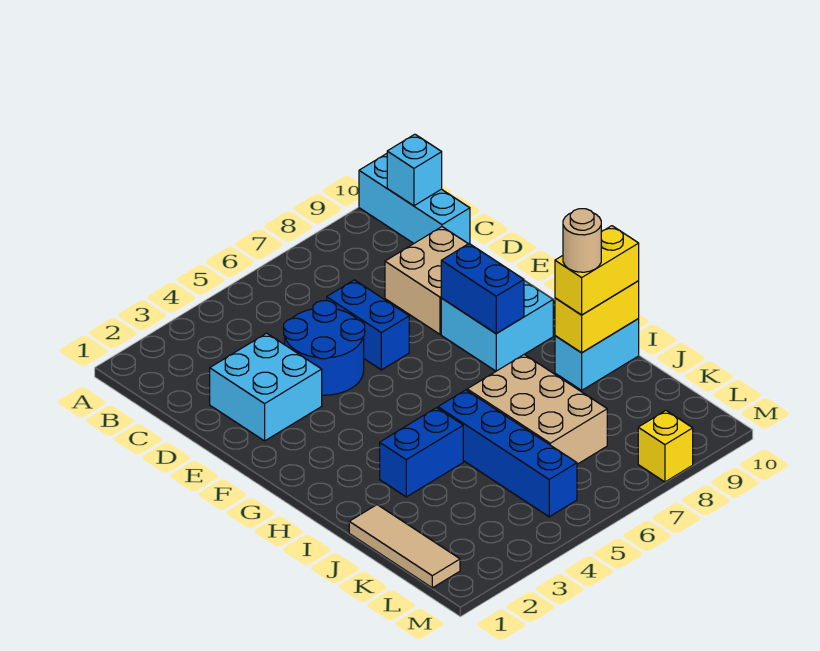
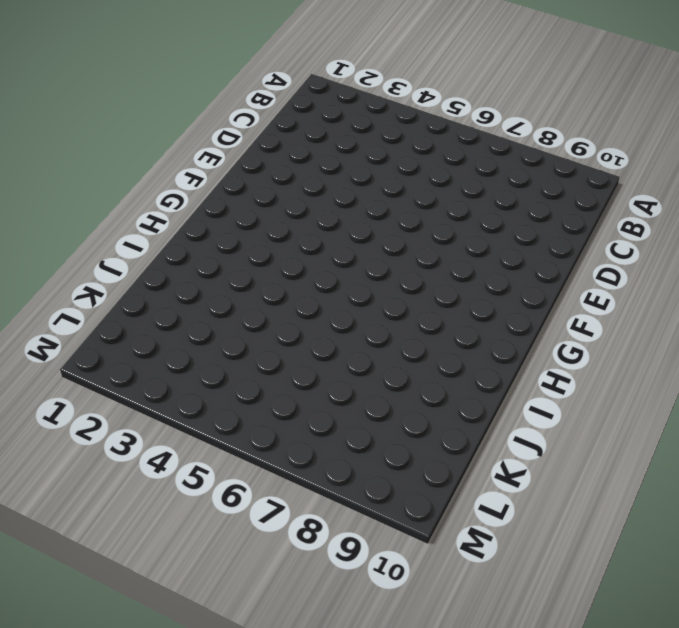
none -> cyan brick A10:C10 level 1
none -> cyan brick D2:E3 level 1
none -> blue round brick D4:E5 level 1

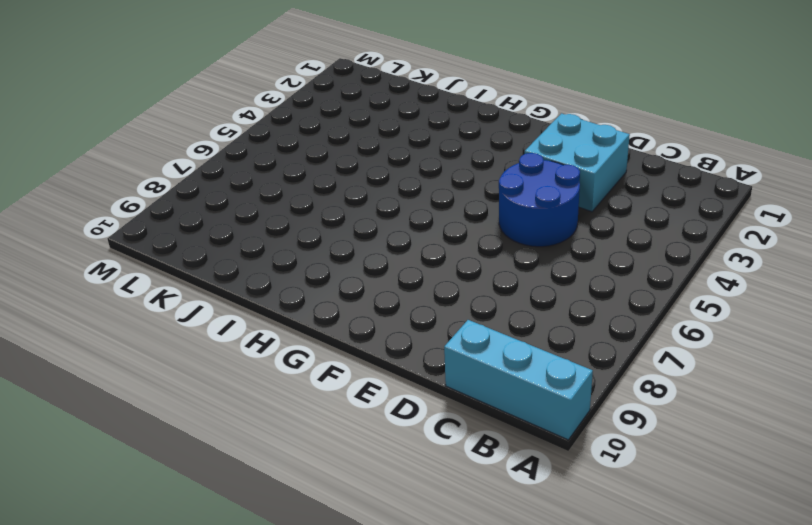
none -> blue brick D6:E6 level 1
none -> tan brick D8:E9 level 1
none -> cyan brick F8:G9 level 1

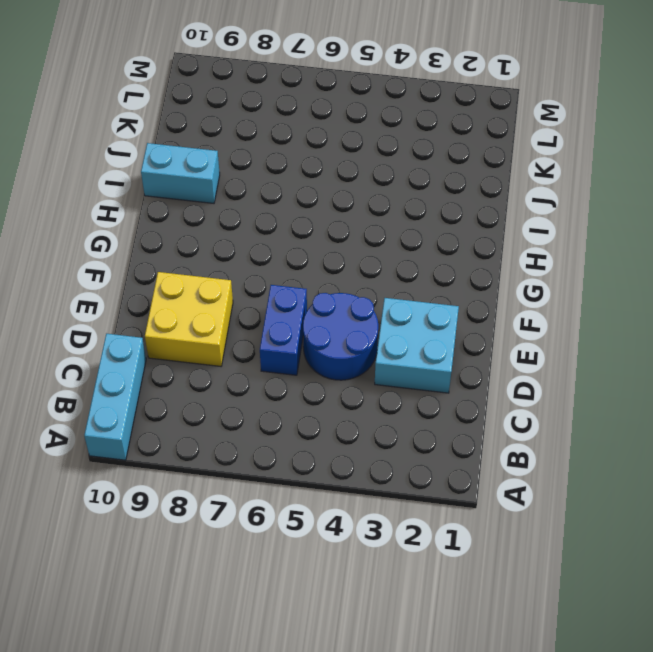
yellow brick D8:E9 level 1 -> tan brick D8:E9 level 1
none -> cyan brick F8:G9 level 1
none -> blue brick I3:I4 level 1
none -> blue brick I5:L5 level 1

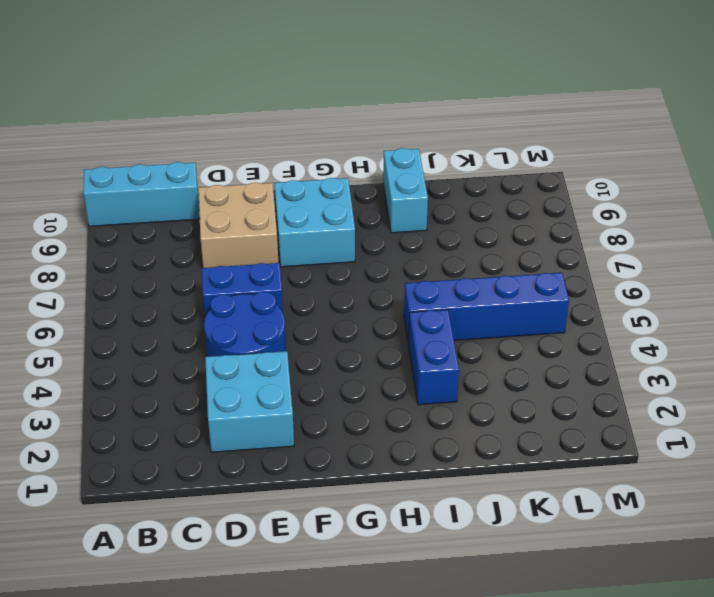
none -> tan brick I6:K7 level 1
none -> tan tile J1:L1 level 1
none -> yellow brick M8 level 1

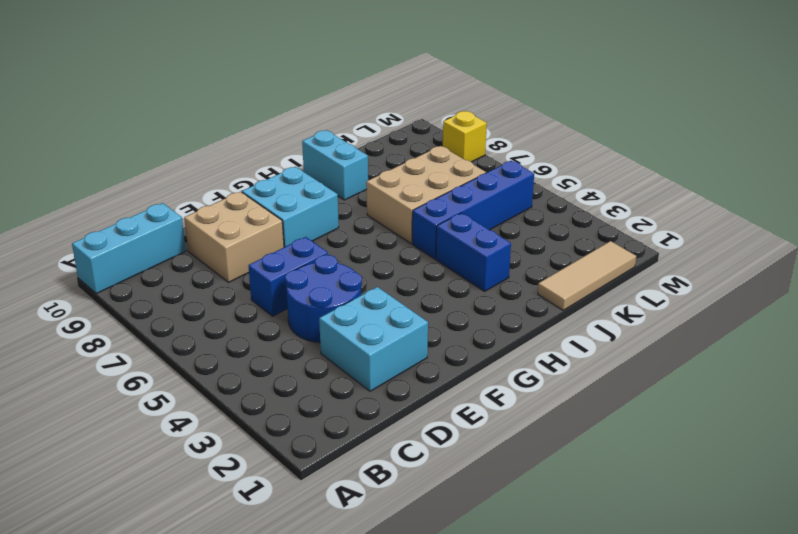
none -> cyan brick B10 level 2
none -> blue brick F8:G8 level 2
none -> yellow brick I9:I10 level 2

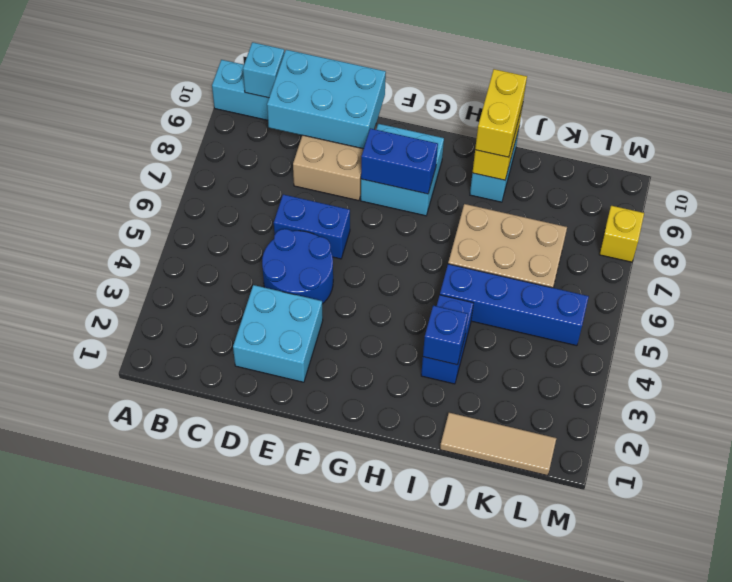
cyan brick C9:E10 level 2 -> none
blue brick I3 level 2 -> none
none -> tan round brick I9 level 4

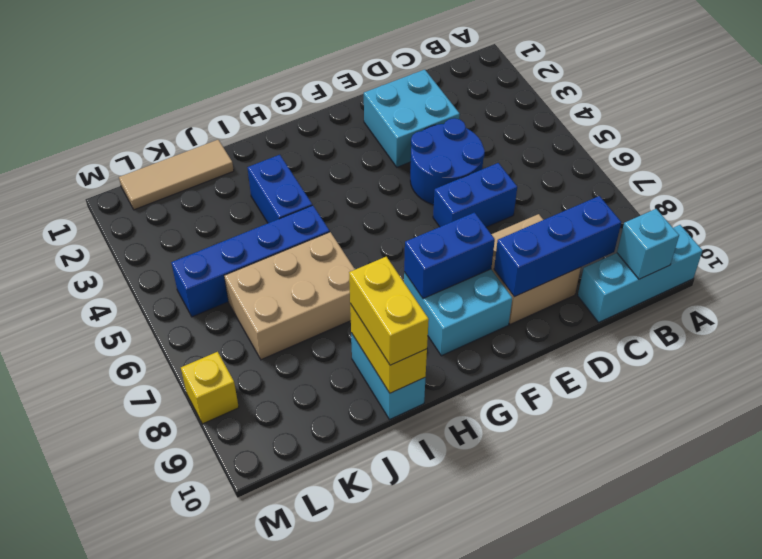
blue brick C9:E9 level 2 -> none
none -> tan round brick I9 level 4

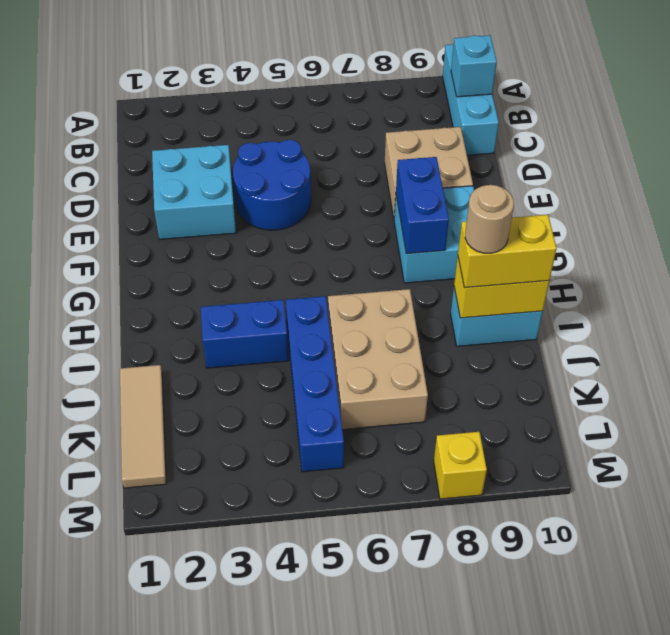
none -> blue brick D6:E6 level 1

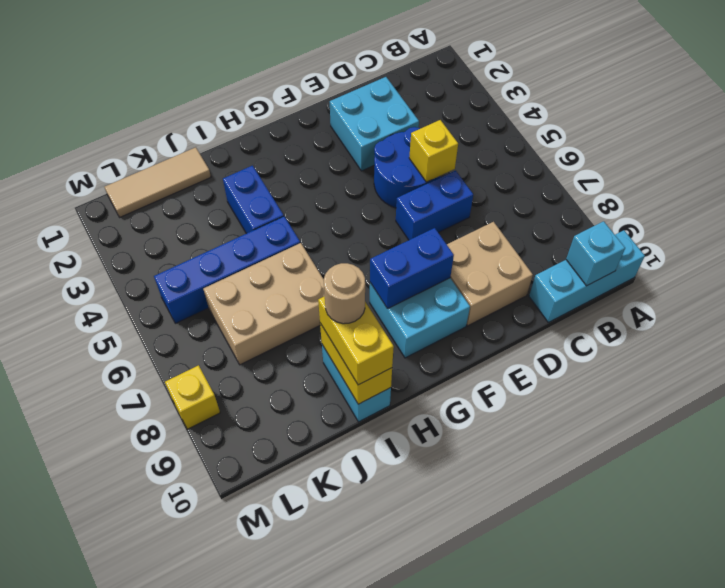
yellow brick D5 level 2 -> none

